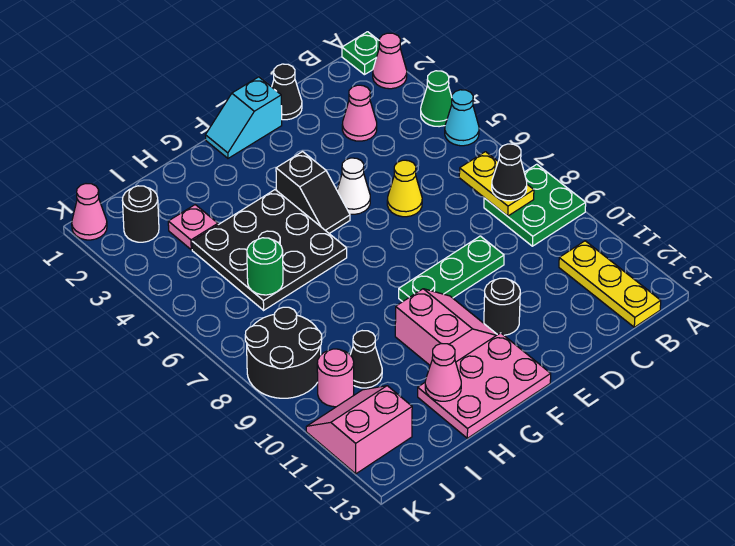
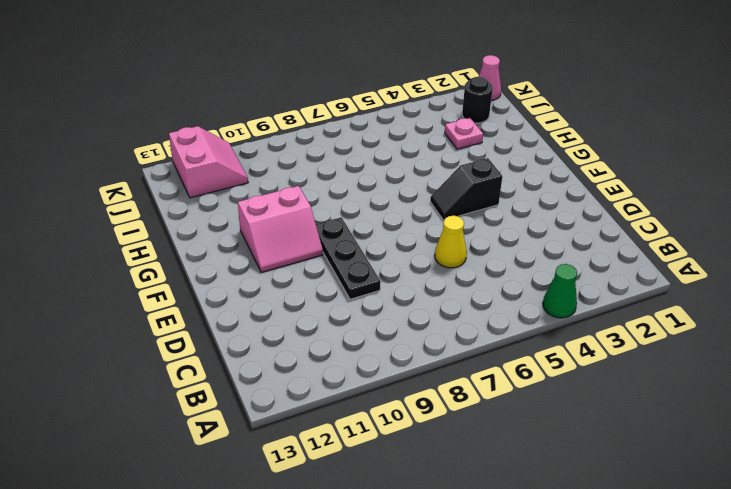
black plate D9:F9 level 1 -> green plate D9:F9 level 1
none -> green plate A1 level 1
none -> pink cone A2 level 1
none -> cyan cone A5 level 1

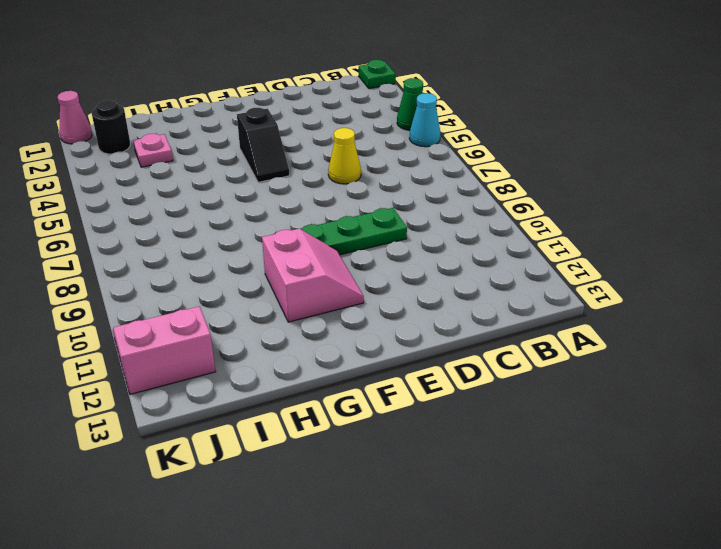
none -> pink cone A2 level 1
none -> green plate A8:B9 level 1
none -> yellow plate B11:B13 level 1

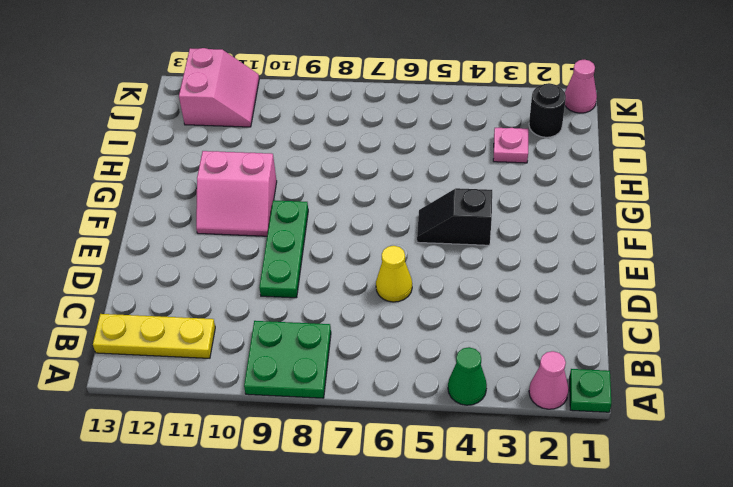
none -> cyan cone A5 level 1
none -> pink cone C3 level 1
none -> black cone D1 level 1

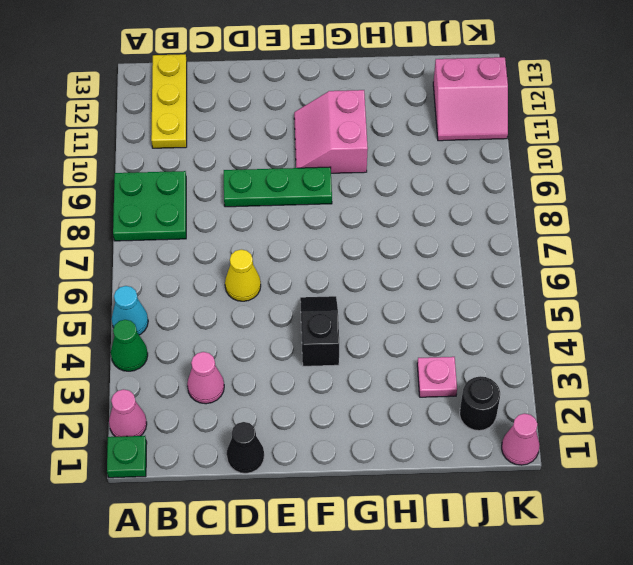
none -> cyan slope E1:F1 level 1 top E
none -> white cone E5 level 1
none -> black round brick E11 level 1

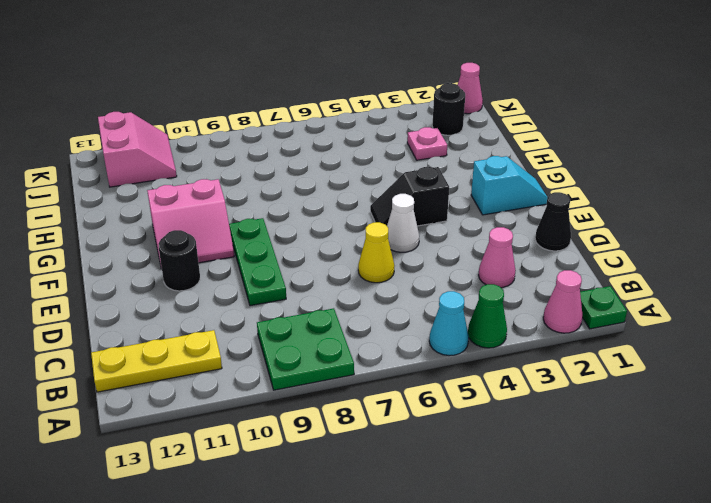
cyan slope F1:F2 level 1 top 2 -> cyan slope E1:F1 level 1 top E
none -> pink plate F12:H13 level 1
none -> black plate G4:I6 level 1
none -> black cone I10 level 1

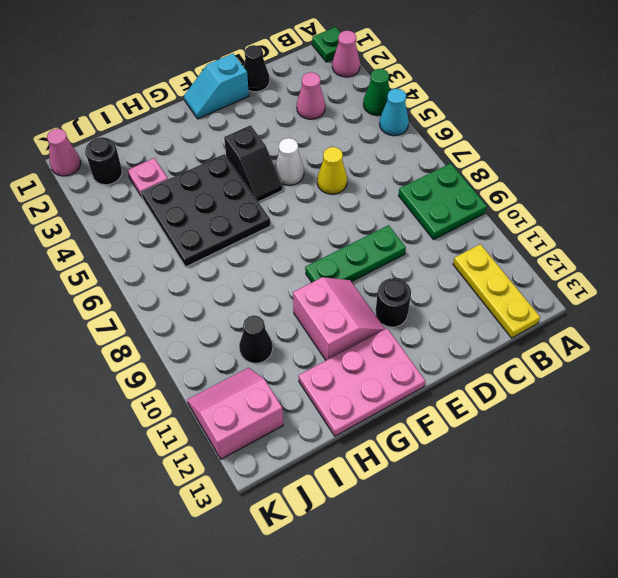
none -> black round brick J8:K9 level 1
none -> pink round brick J10 level 1
none -> yellow plate B7:B8 level 2

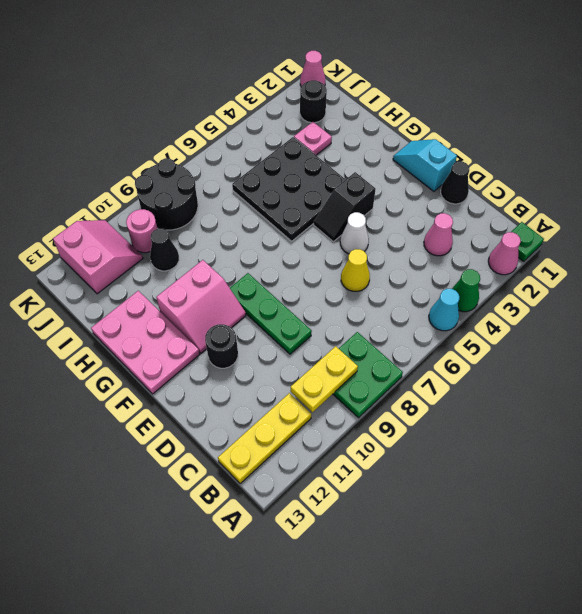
yellow plate B9:B10 level 2 -> yellow plate B7:B8 level 2
none -> pink cone H12 level 2
none -> green round brick I6 level 2
none -> black cone B8 level 3

